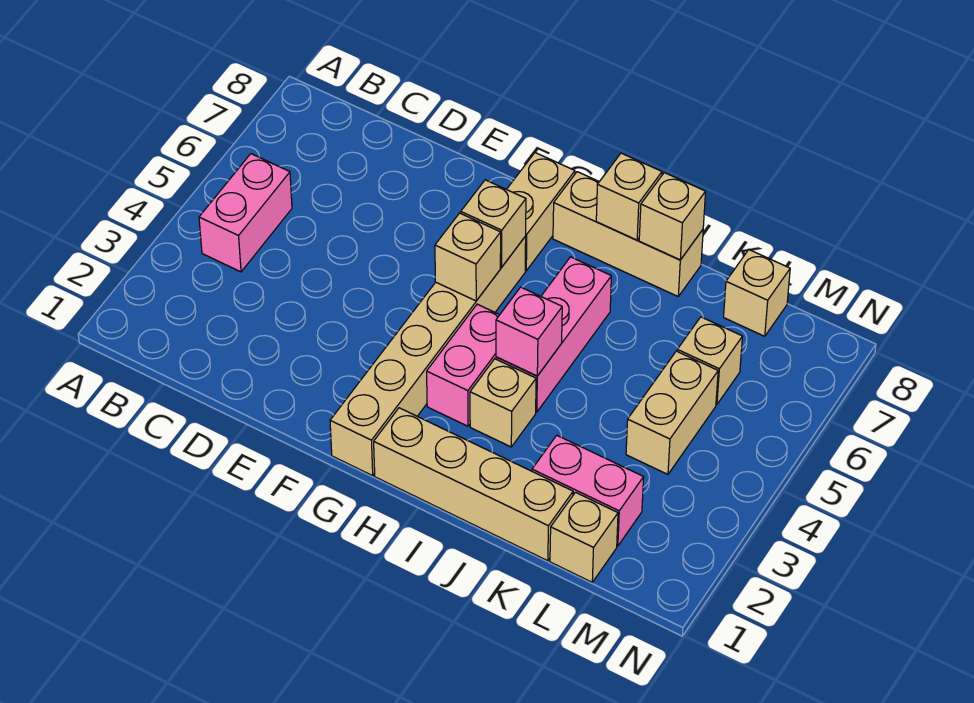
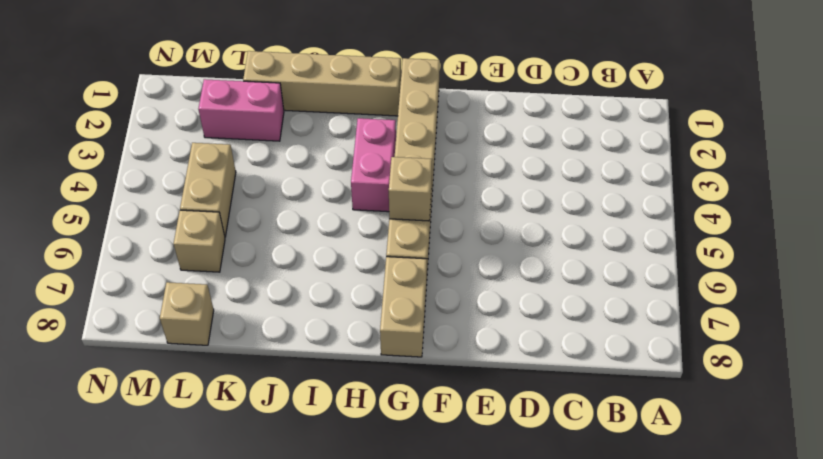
none -> pink brick B4:B5 level 1
none -> tan brick H8:J8 level 1
none -> tan brick I3 level 1

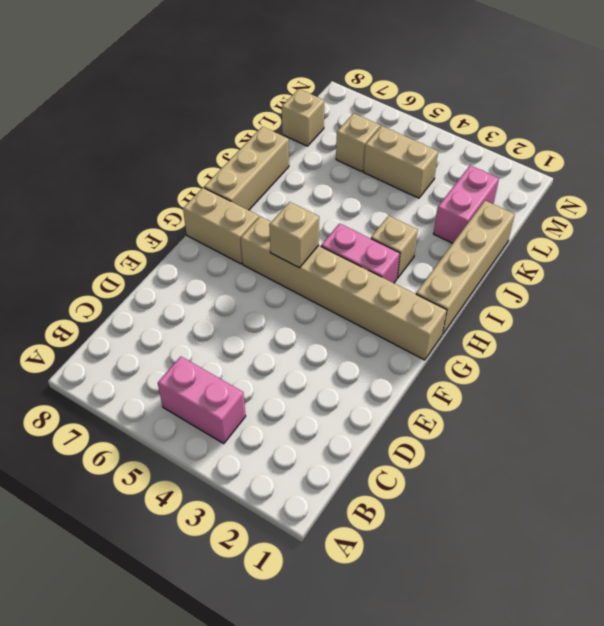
none -> pink brick I4:I6 level 1
none -> tan brick L1 level 1
none -> tan brick G6 level 2

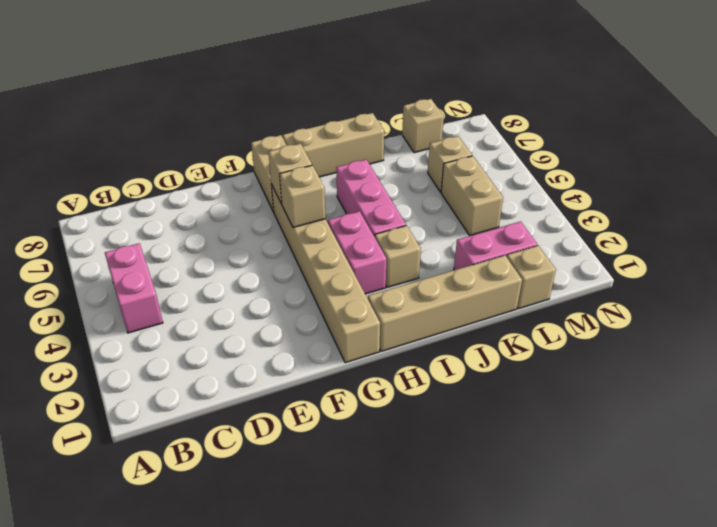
none -> pink brick I4 level 2
none -> tan brick I8 level 2
none -> tan brick J8 level 2

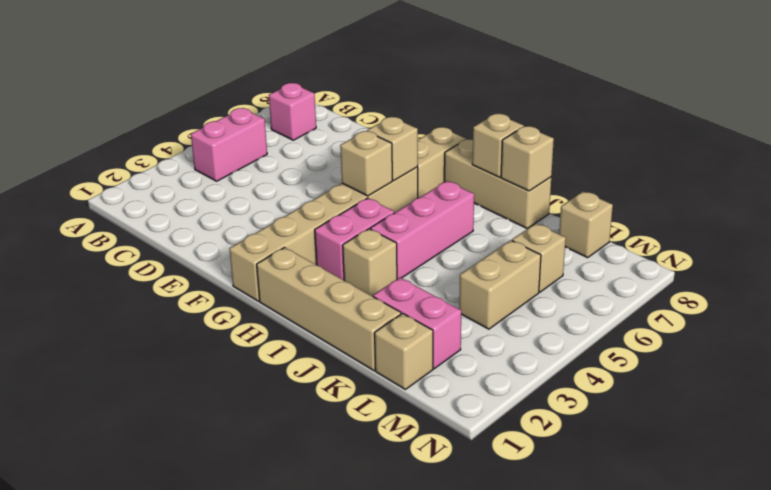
pink brick B7 level 1 -> pink brick I4 level 2

